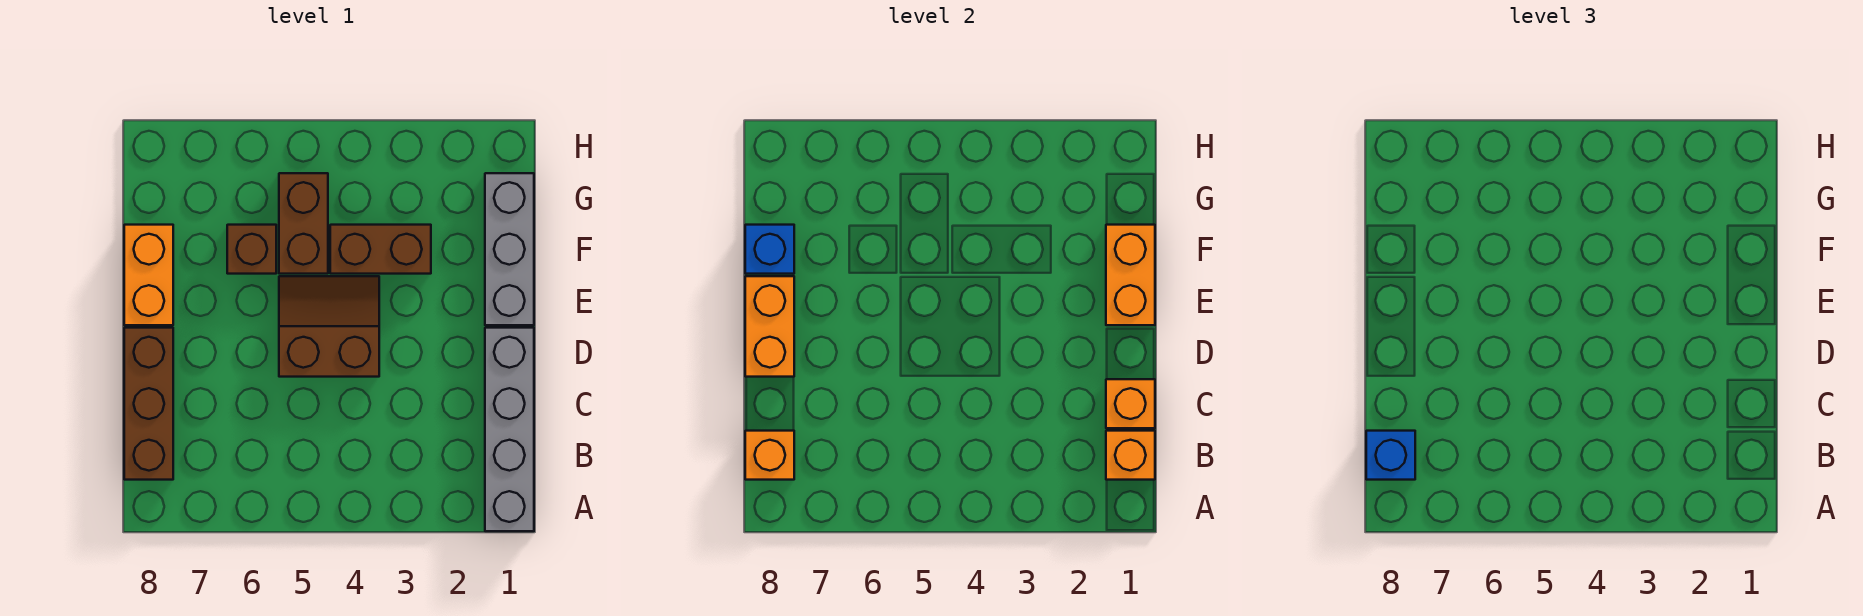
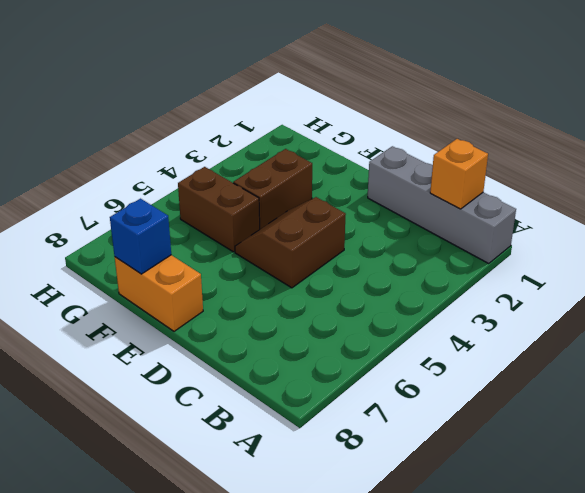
none -> brown brick B8:D8 level 1
none -> grey brick E1:G1 level 1
none -> brown brick F6 level 1

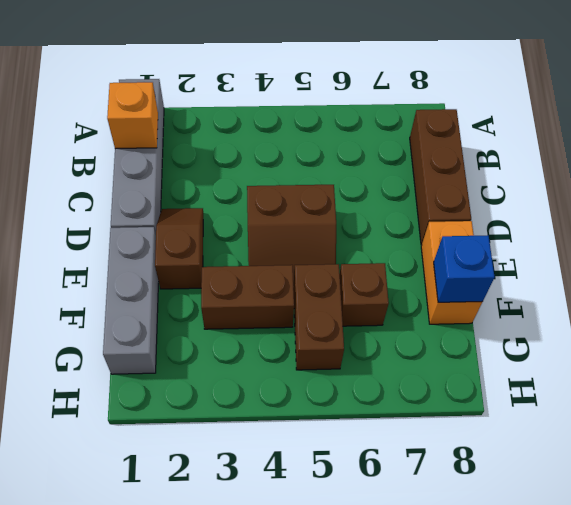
brown slope D2:E2 level 1 top E -> none
none -> orange brick B8 level 2
none -> orange brick C1 level 2
none -> orange brick D8:E8 level 2

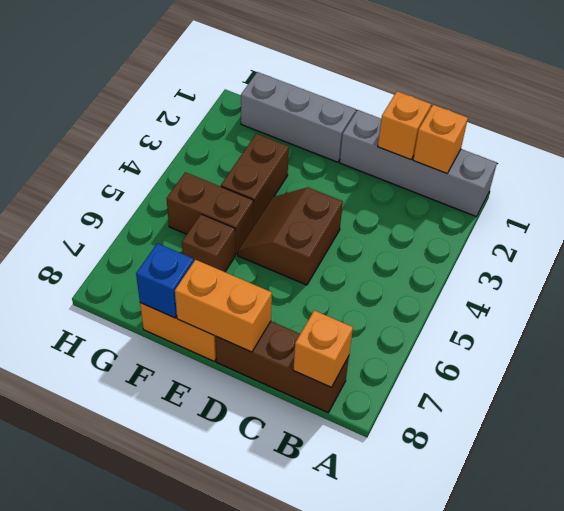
none -> orange brick E1:F1 level 2
none -> blue brick B8 level 3

